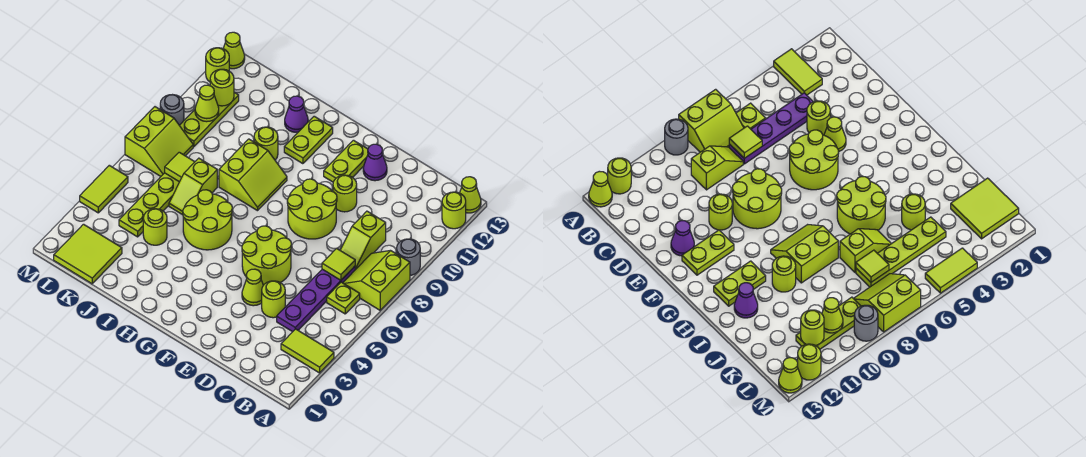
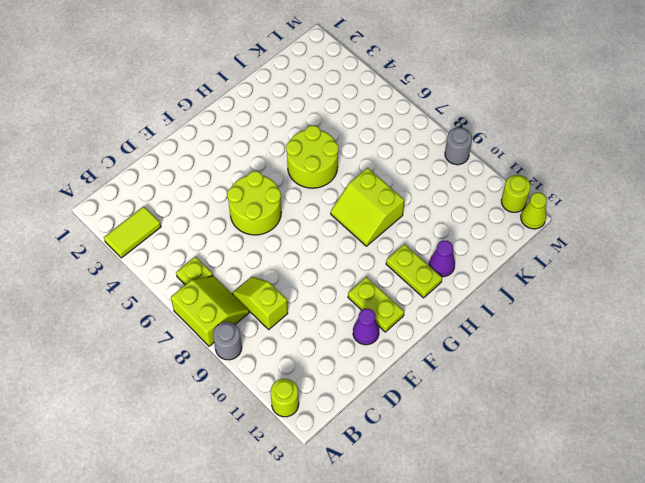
none -> lime cone A13 level 1
none -> purple plate C4:C7 level 1
none -> lime round brick D4 level 1
none -> lime cone E4 level 1

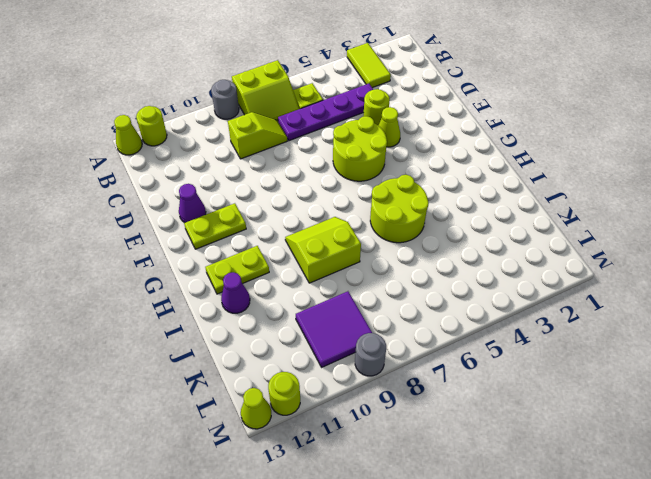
purple tile K9:L10 level 1 -> lime plate L9:L11 level 1
none -> lime round brick E8:F9 level 1
none -> lime round brick E10 level 1
none -> lime round brick I10 level 1
none -> lime round brick J4 level 1

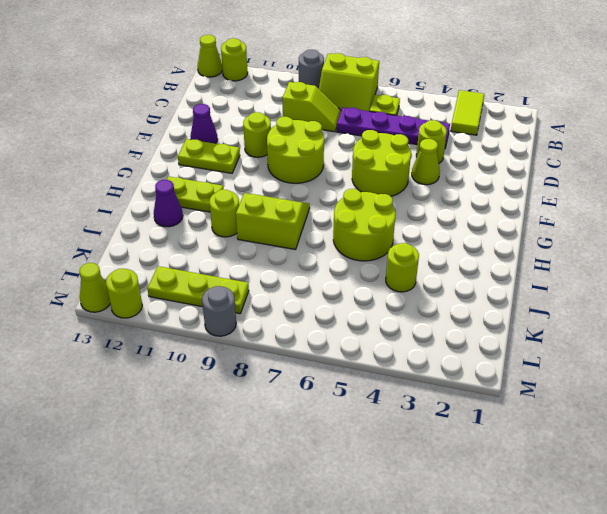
none -> lime slope J6:J7 level 1 top 7
none -> lime tile K1:L2 level 1
none -> lime plate K4:K7 level 1
none -> lime slope L7:M8 level 1 top M

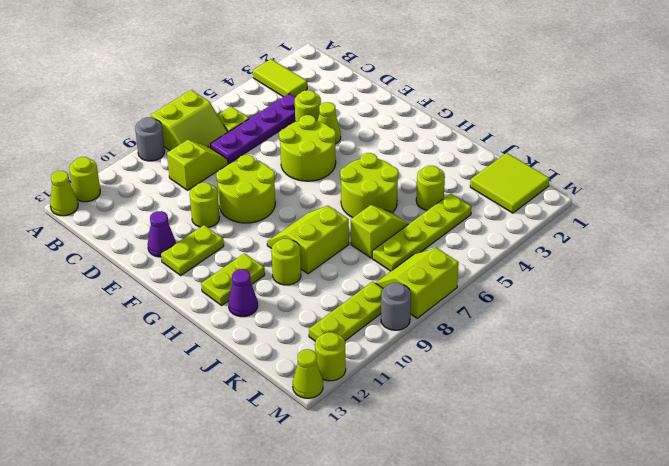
none -> lime tile M4:M5 level 1
none -> lime tile C7 level 2
none -> lime tile K7 level 2
none -> lime cone L10 level 2

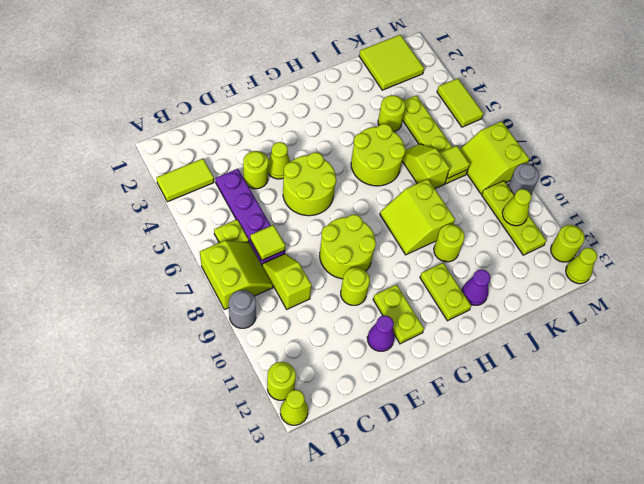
none -> lime round brick L11 level 2

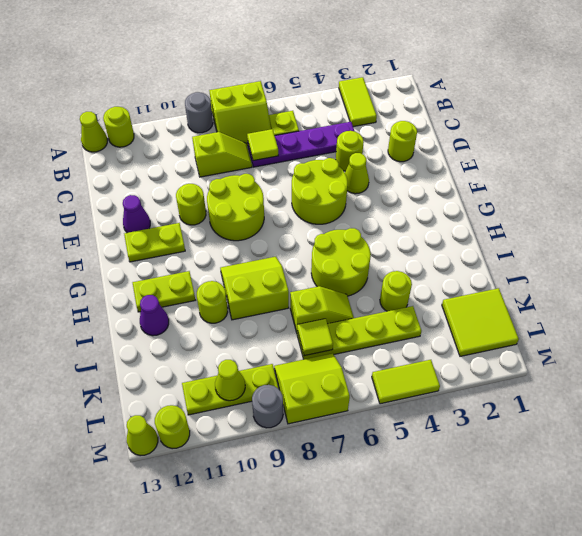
lime round brick D2 level 1 -> lime round brick L11 level 2

